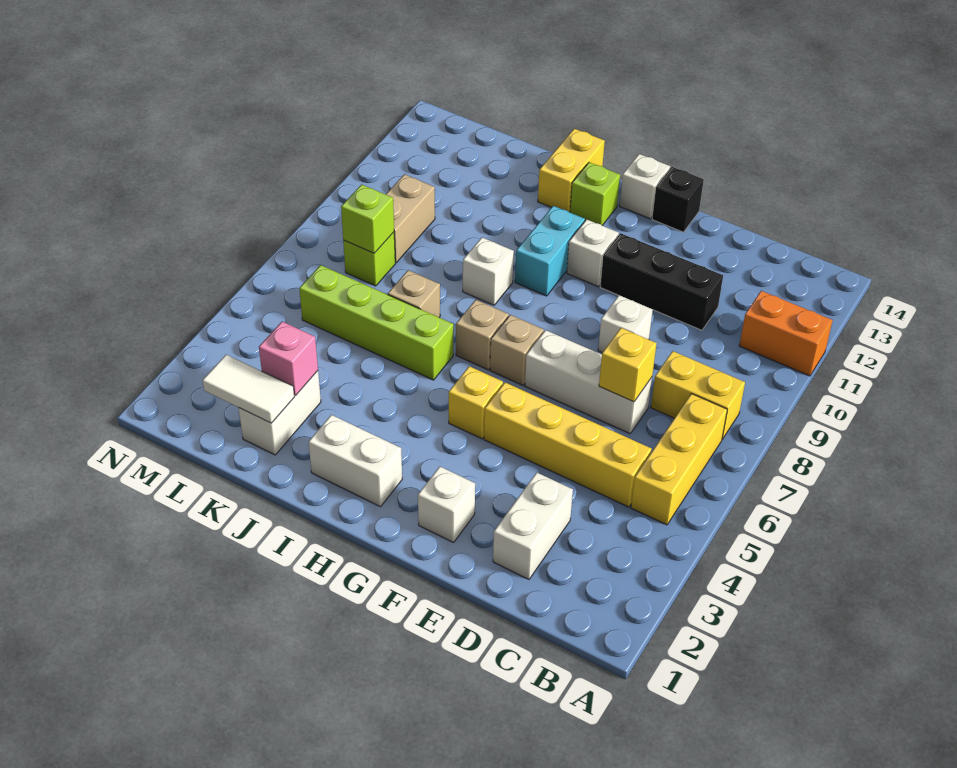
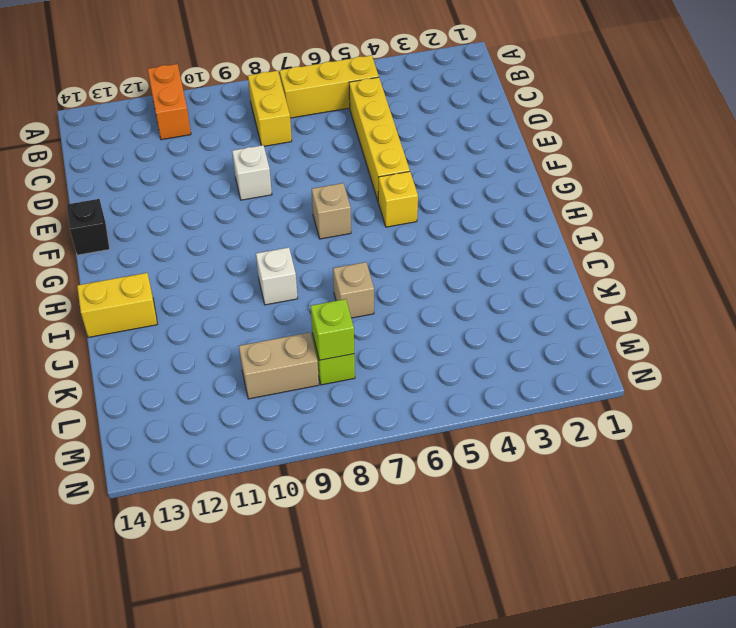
none -> white brick D2:D3 level 1
none -> white brick D7:F7 level 1
none -> black brick D11:F11 level 1

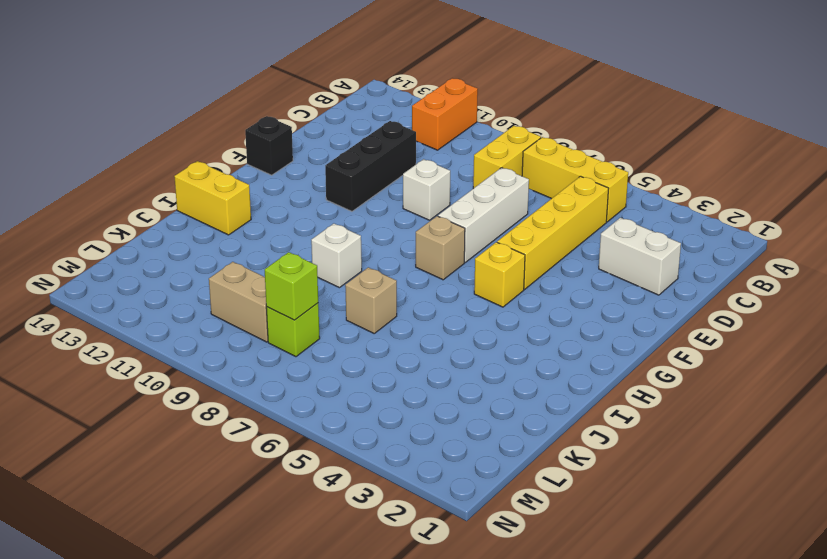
none -> white brick F2 level 1
none -> white brick G11 level 1
none -> white brick G14 level 1

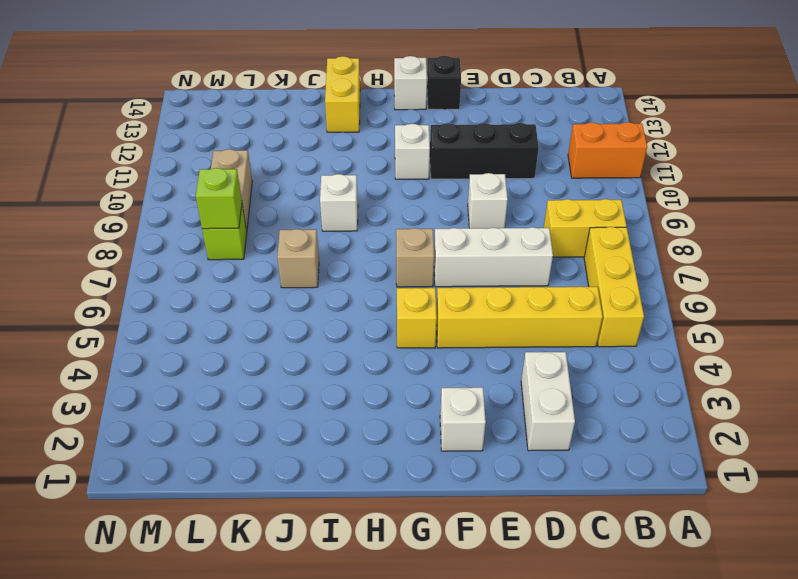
none -> white brick H2:I2 level 1
none -> tan brick H7 level 1
none -> cyan brick H10:H11 level 1

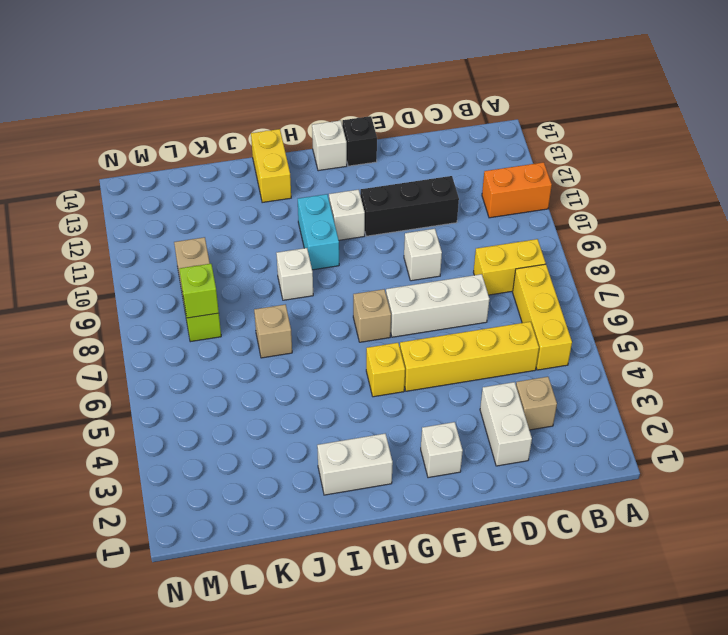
tan brick C3 level 1 -> tan brick H7 level 1
none -> lime brick H13 level 1
none -> lime brick I6:L6 level 1
none -> white brick K2:K3 level 1

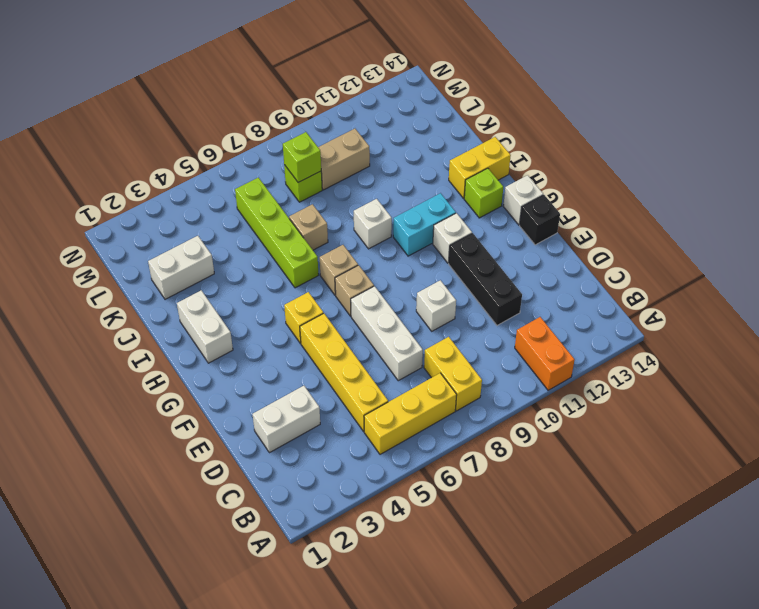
none -> white brick F2 level 1
none -> yellow brick D7 level 2
none -> white tile K2:L2 level 2

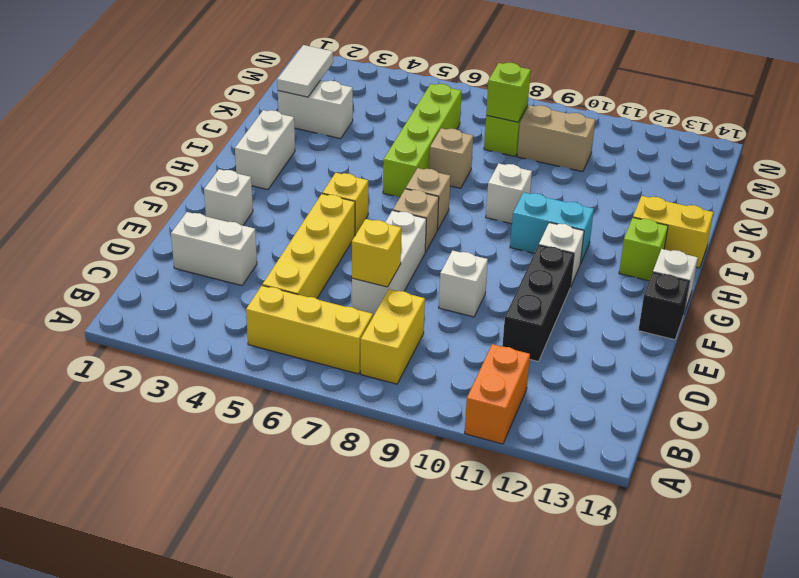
none -> pink brick K3 level 2

